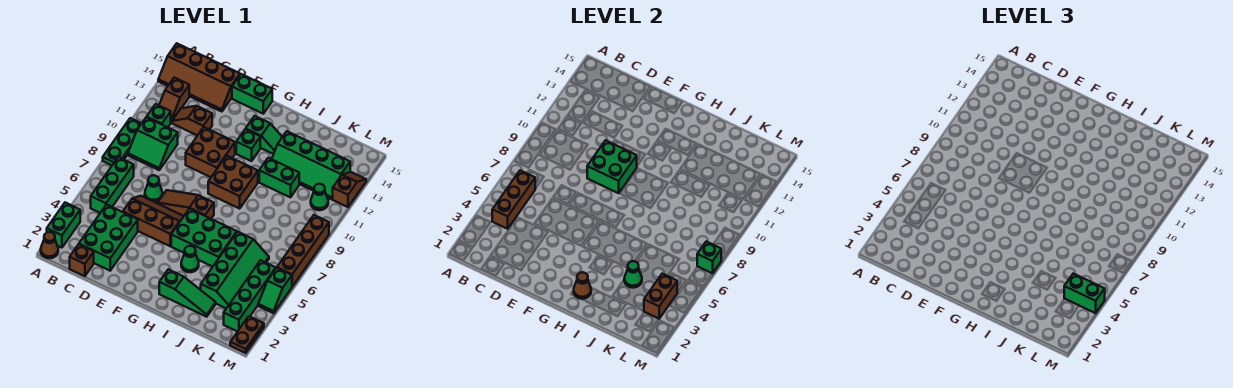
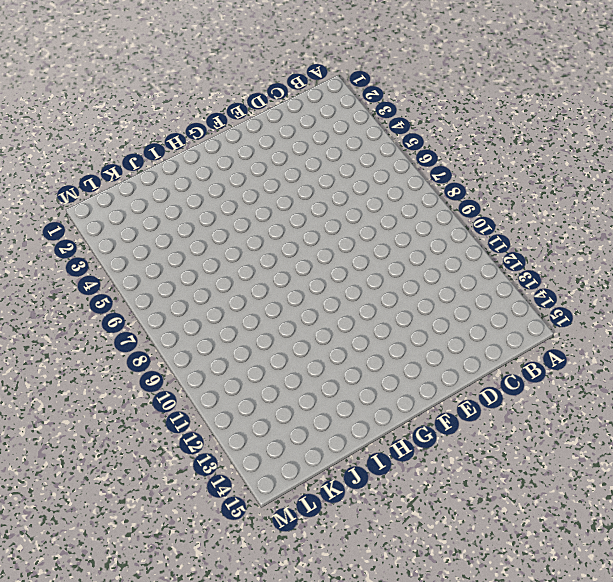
none -> brown cone A1 level 1
none -> green brick A2:A3 level 1
none -> green plate A8:A10 level 1
none -> brown slope A14:D15 level 1 top 15

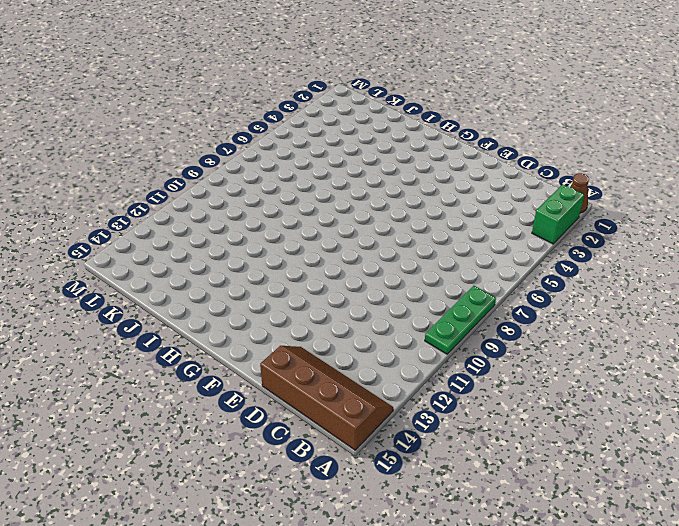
none -> green brick B5:B7 level 1
none -> green slope B9:C10 level 1 top 10
none -> green brick B11 level 1
none -> brown slope B12:B13 level 1 top 13

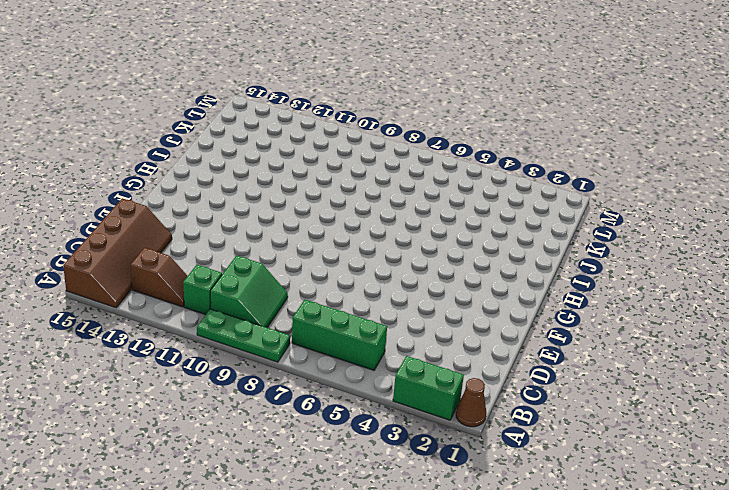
none -> brown brick C1 level 1
none -> green brick C2:D4 level 1
none -> brown slope C12:D12 level 1 top D
none -> brown slope D5:F6 level 1 top 5

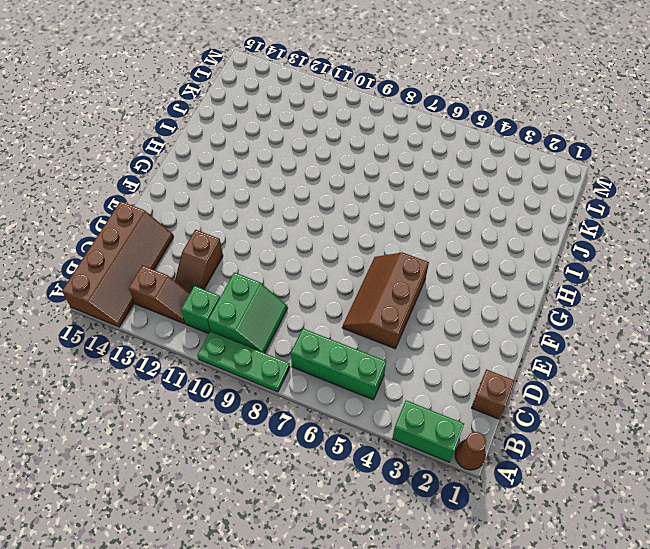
none -> green brick C2:D4 level 1
none -> green cone D7 level 1
none -> brown slope E7:G7 level 1 top G
none -> brown brick E10:F11 level 1

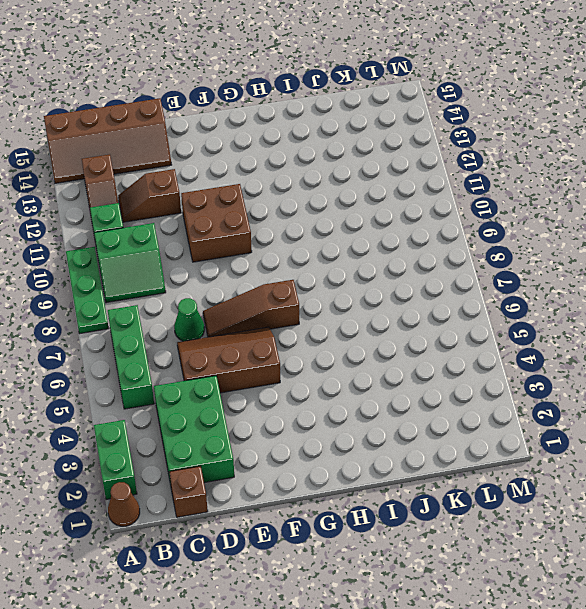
none -> green brick E15:F15 level 1
none -> green brick G5:I6 level 1
none -> brown brick G9:H10 level 1
none -> green brick G12 level 1

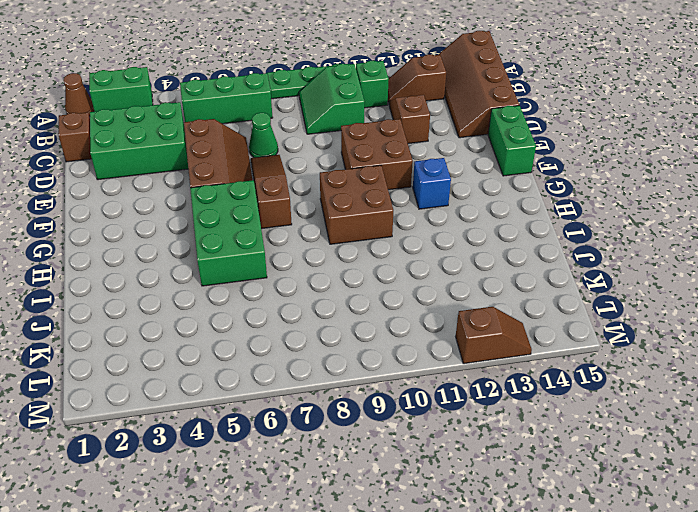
blue brick G12 level 1 -> green brick G12 level 1
none -> green slope G13:H13 level 1 top G
none -> green slope H2:J2 level 1 top H
none -> green cone H4 level 1
none -> green brick I11:J11 level 1

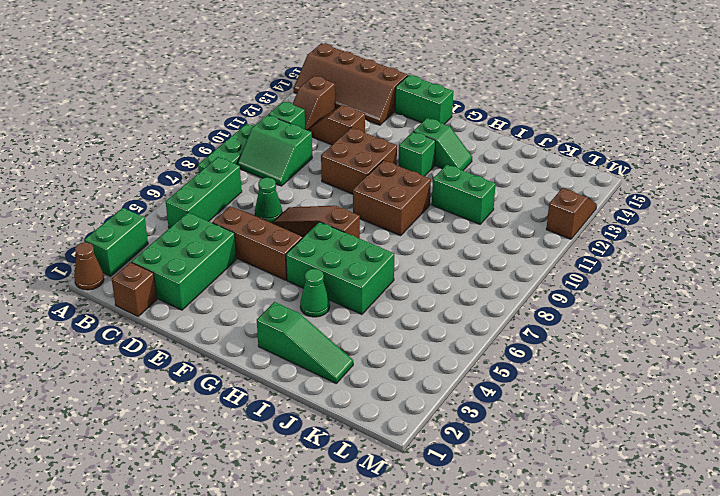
none -> green slope I12:L13 level 1 top 13
none -> green slope J3:K6 level 1 top J
none -> green brick L2:L5 level 1
none -> green cone L11 level 1

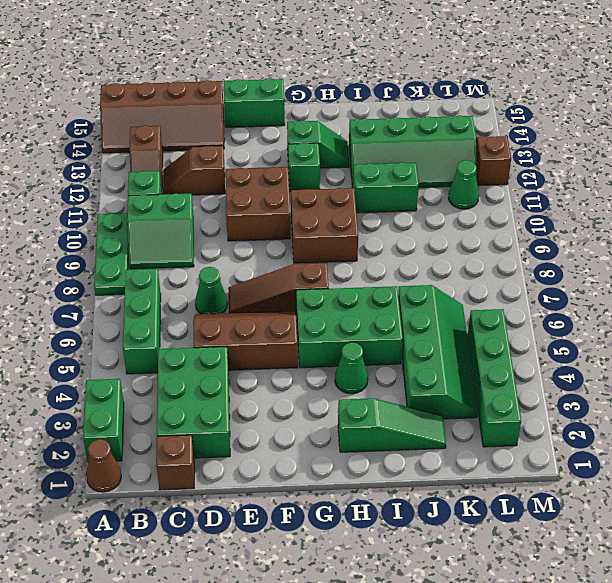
none -> brown plate M1:M2 level 1
none -> green slope M4:M5 level 1 top 5
none -> brown brick M6:M9 level 1
none -> brown brick B4:B6 level 2

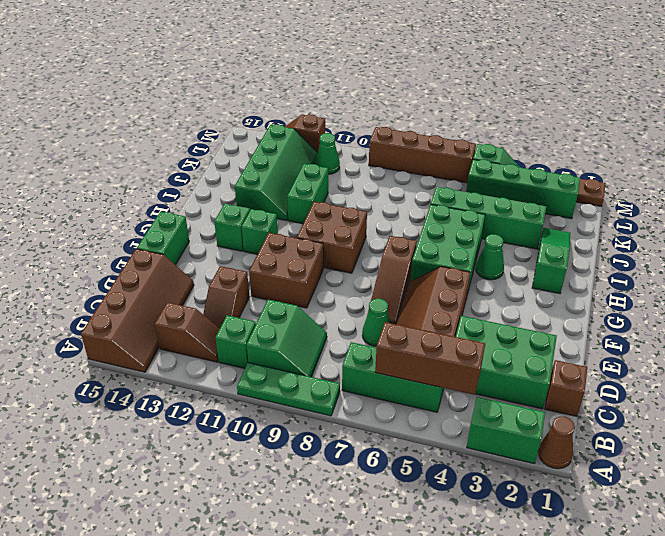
none -> green brick E9:F10 level 2
none -> brown cone H2 level 2
none -> green cone J4 level 2
none -> brown brick L3:L4 level 2

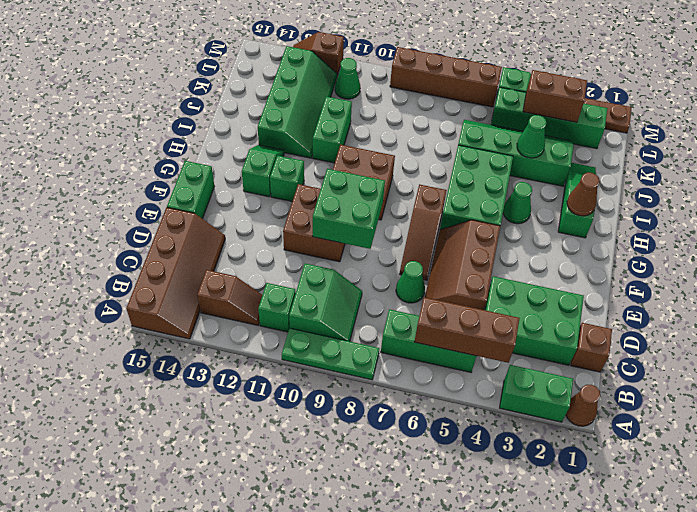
none -> brown slope C12:D12 level 1 top D
none -> green brick M7 level 2
none -> green brick L4:M4 level 3

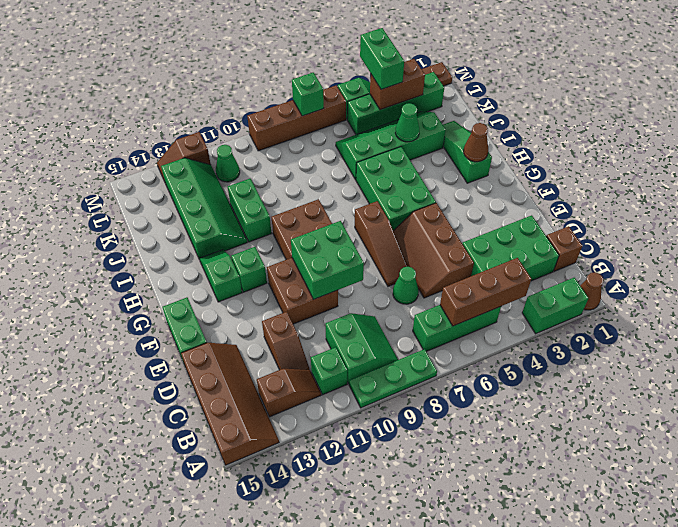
none -> green cone H4 level 1

